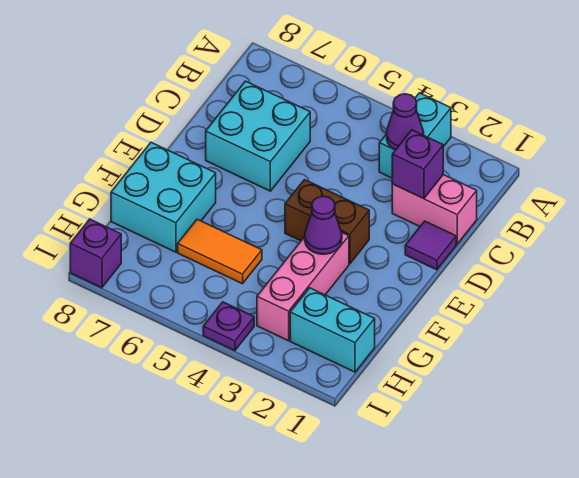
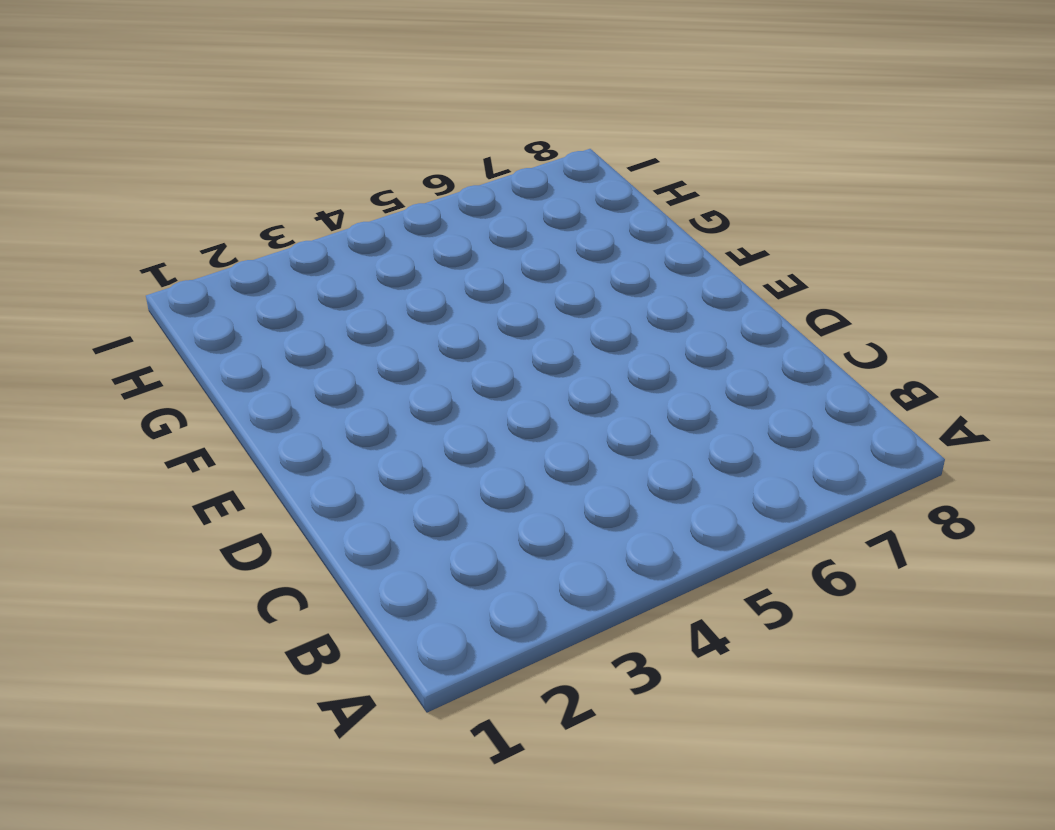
none -> cyan brick A3:B3 level 1
none -> pink brick C1:C2 level 1
none -> cyan brick C6:D7 level 1

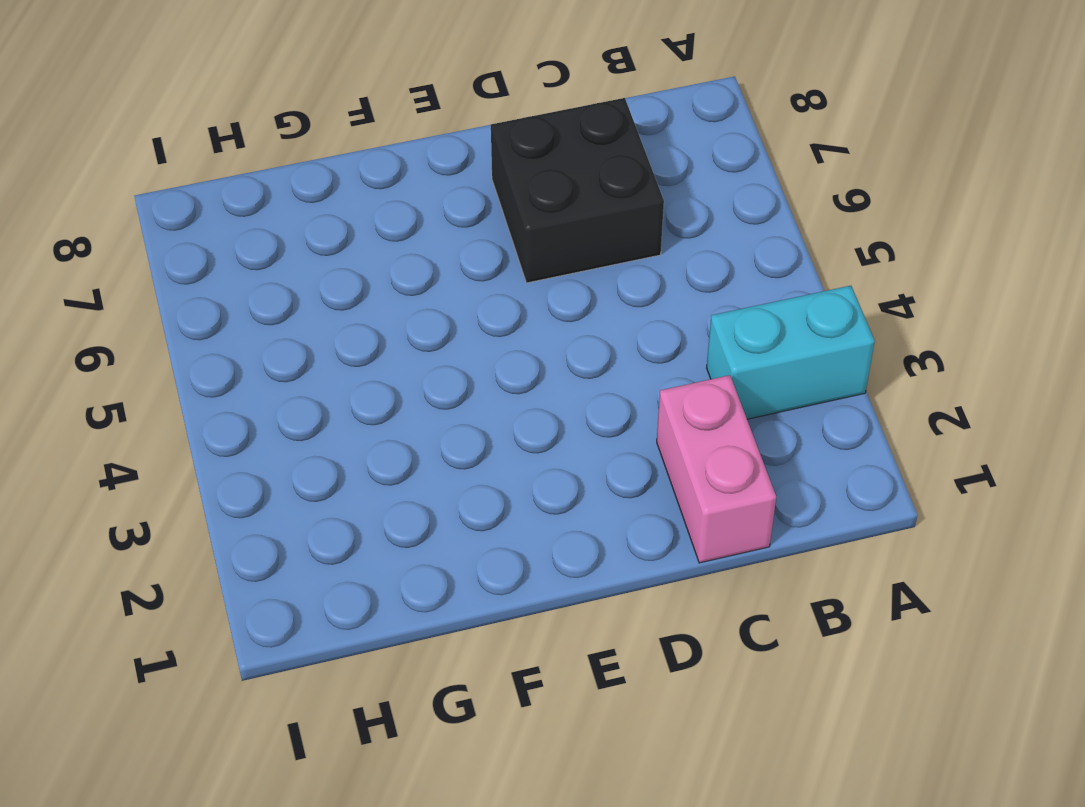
black brick C6:D7 level 1 -> cyan brick C6:D7 level 1
none -> purple tile D1 level 1
none -> brown brick E3:E4 level 1
none -> pink brick F3:H3 level 1

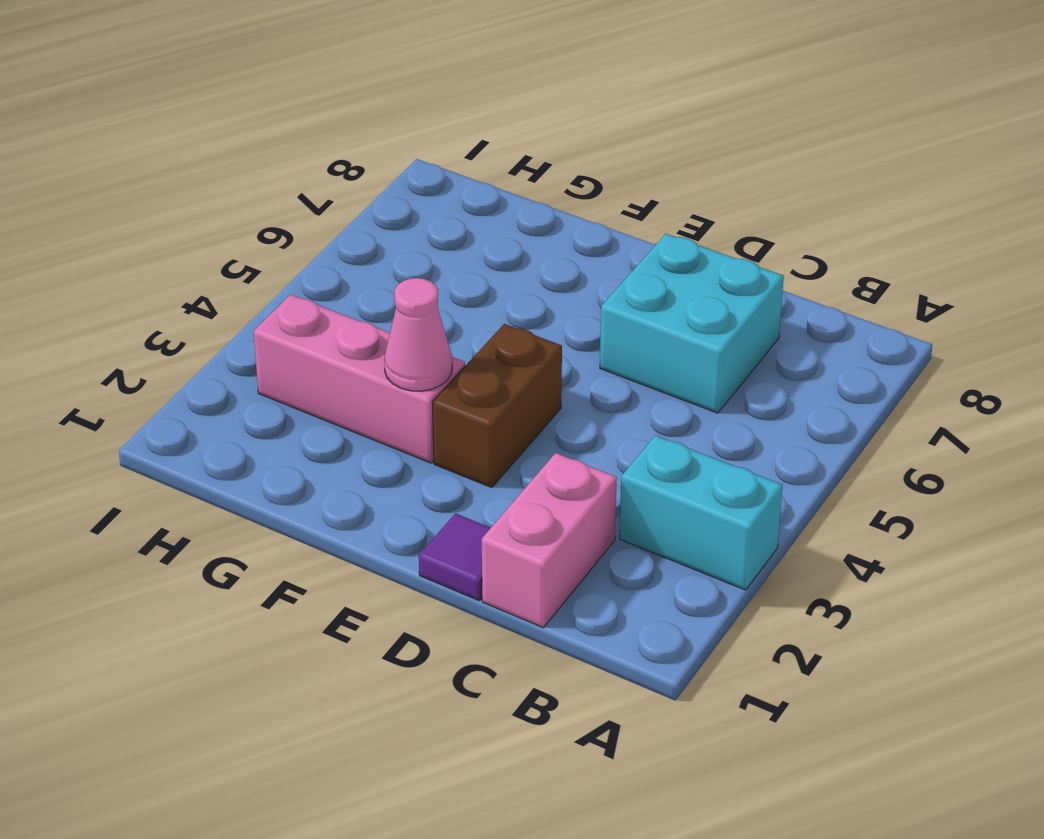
pink cone F3 level 2 -> purple cone F3 level 2
none -> cyan brick F7:G8 level 1
none -> orange tile G5:G6 level 1
none -> cyan brick H1:H2 level 1

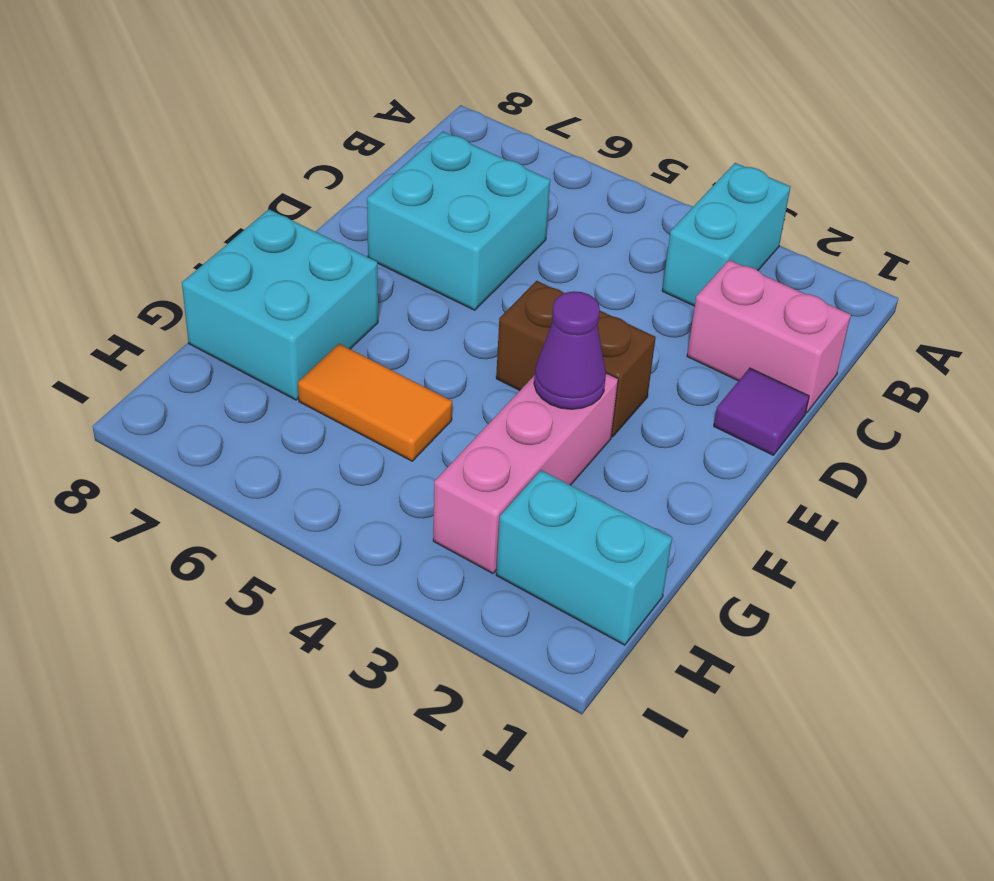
none -> purple plate I4 level 1
none -> purple brick I8 level 1
none -> purple cone B3 level 2

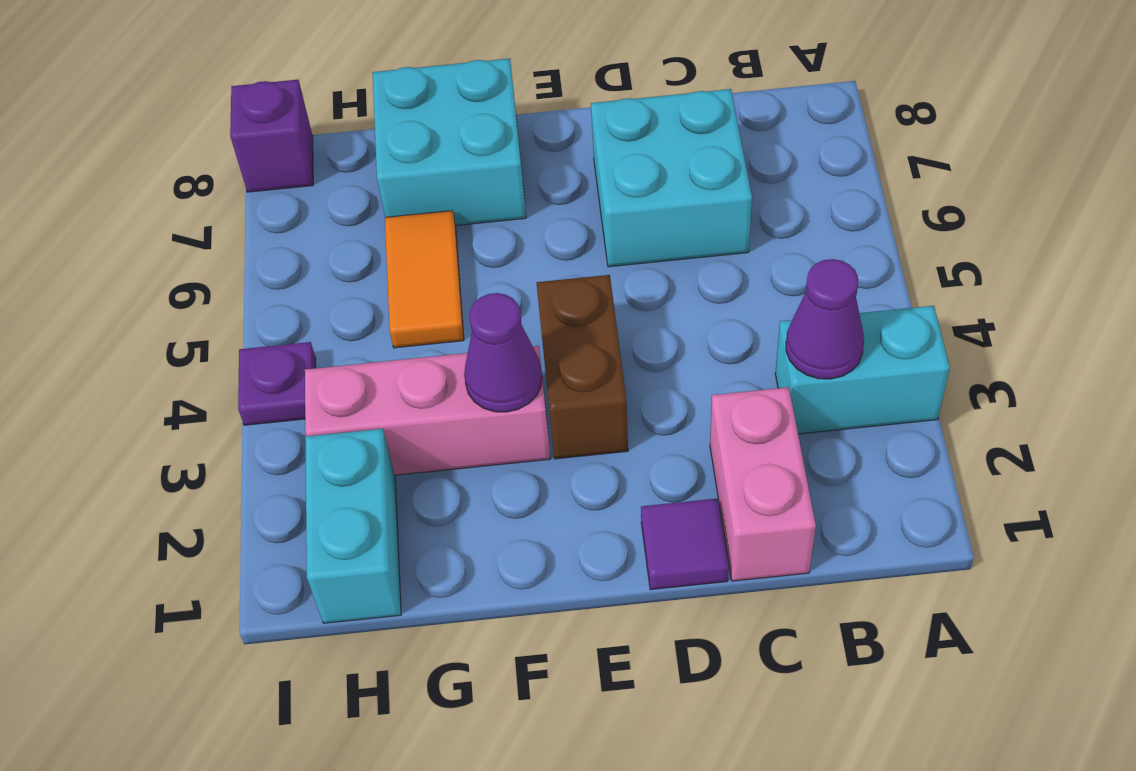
none -> purple brick C2 level 2

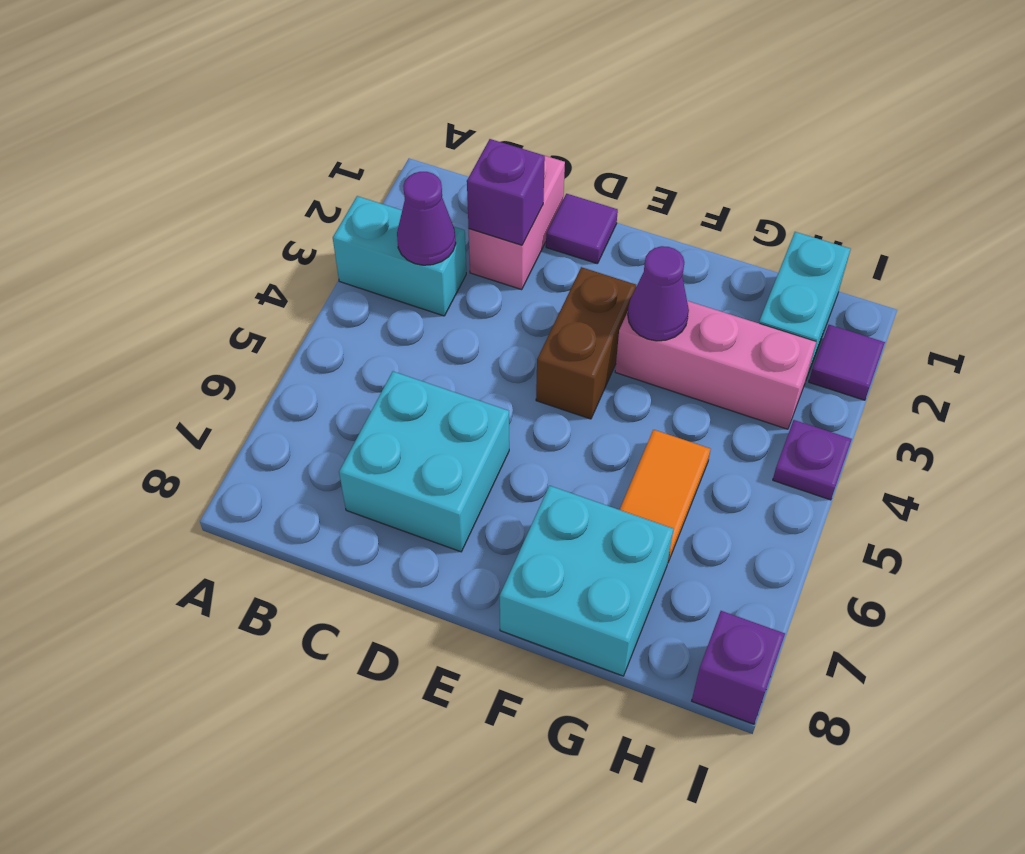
purple tile I2 level 1 -> none

